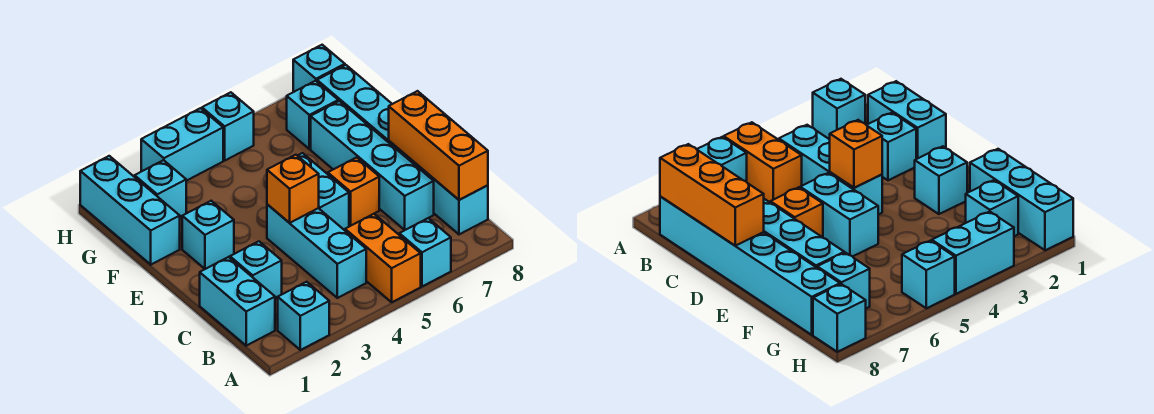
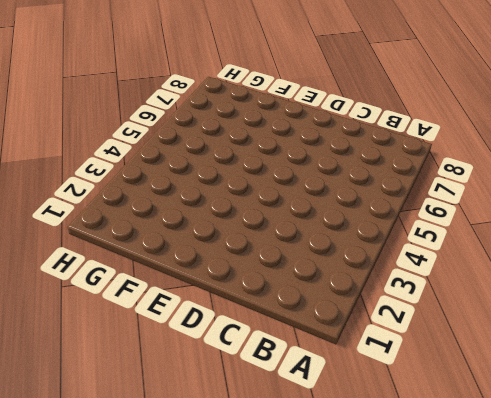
none -> cyan brick A2 level 1
none -> orange brick A5:B5 level 1
none -> cyan brick A6 level 1

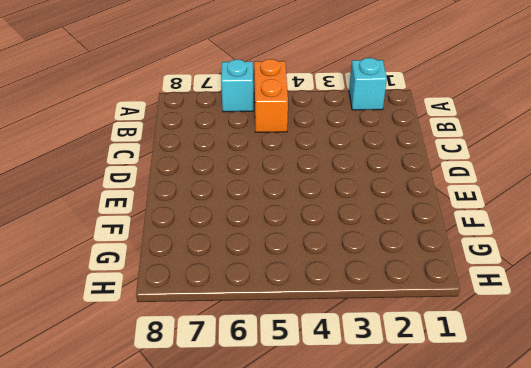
none -> cyan brick B1:C1 level 1
none -> cyan brick B4:D4 level 1
none -> cyan brick B8:G8 level 1

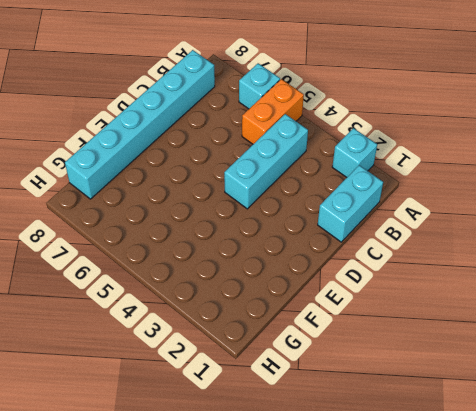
none -> cyan brick C2 level 1
none -> cyan brick C7:F7 level 1
none -> cyan brick D5:E5 level 1

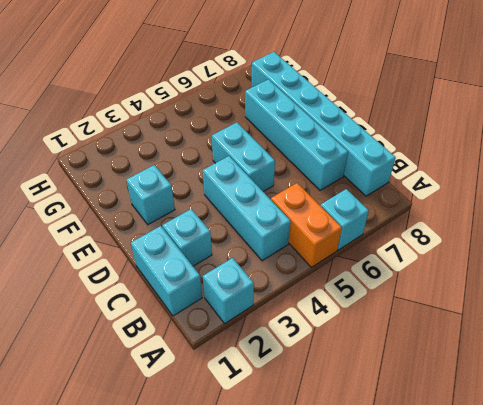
none -> orange brick D6 level 1
none -> cyan brick F1:H1 level 1
none -> cyan brick G2 level 1

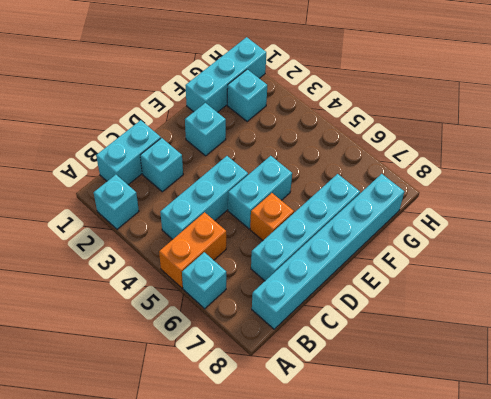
none -> cyan brick G7 level 1
none -> cyan brick H3:H4 level 1
none -> cyan brick H5 level 1

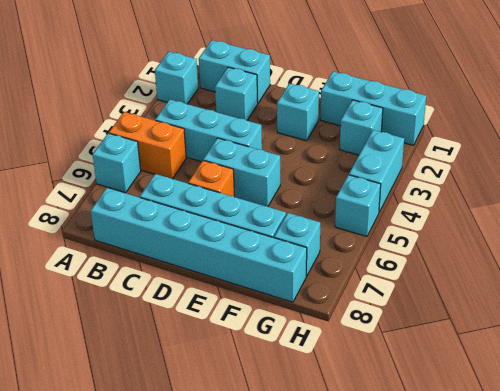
none -> cyan brick H8 level 1
none -> orange brick B8:D8 level 2
none -> orange brick D4 level 2

